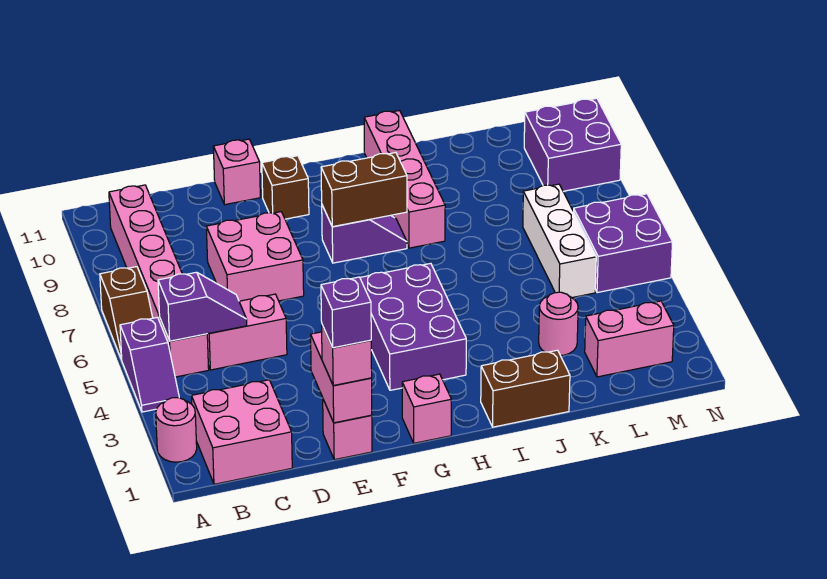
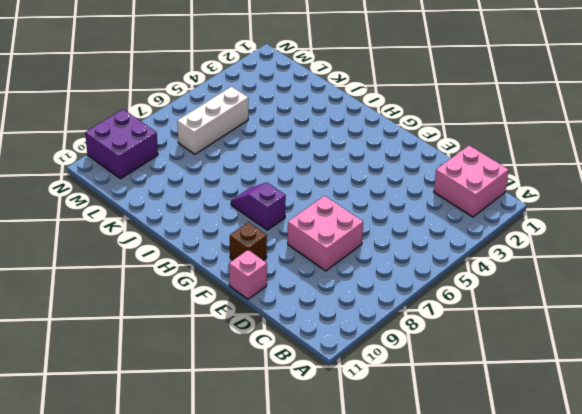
none -> pink round brick A2 level 1
none -> purple slope A4:A5 level 1 top 5
none -> brown slope A6:A7 level 1 top 7

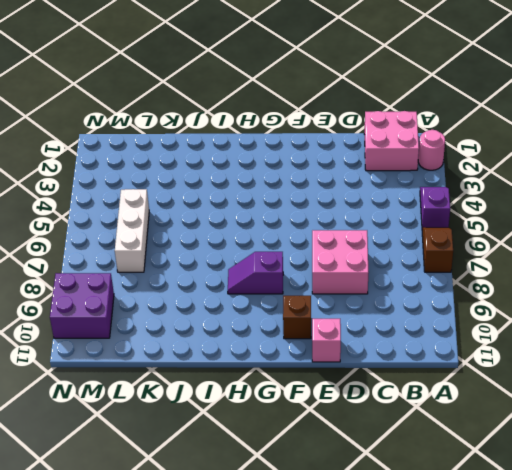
none -> pink brick B5:B10 level 1
none -> pink brick C5:D5 level 1
none -> pink brick E1 level 1

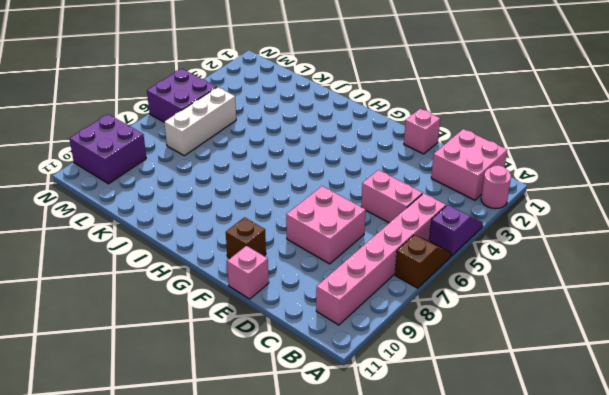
none -> pink brick G1 level 1
none -> purple brick G3:H5 level 1
none -> purple slope G8:H8 level 1 top G

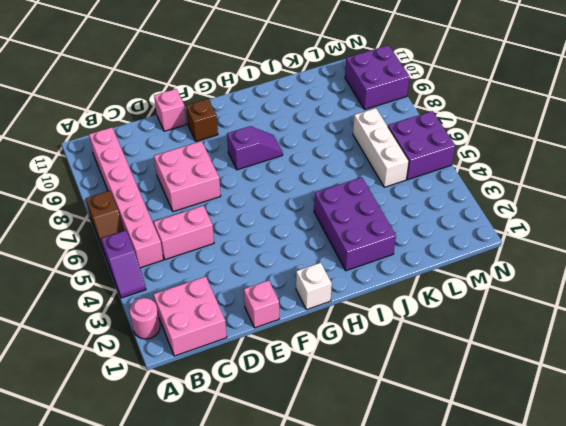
white brick G1 level 1 -> pink brick G1 level 1
purple brick I2:J4 level 1 -> purple brick G3:H5 level 1
none -> brown brick I1:J1 level 1
none -> pink brick I8:I11 level 1
none -> pink round brick K3 level 1

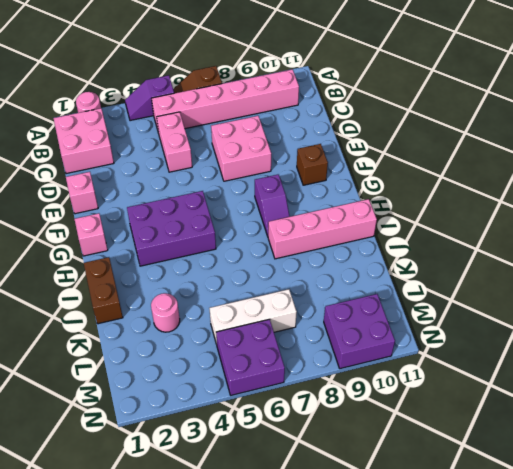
none -> pink brick E11 level 1
none -> pink brick L2:M2 level 1
none -> purple slope B5:C5 level 2 top B

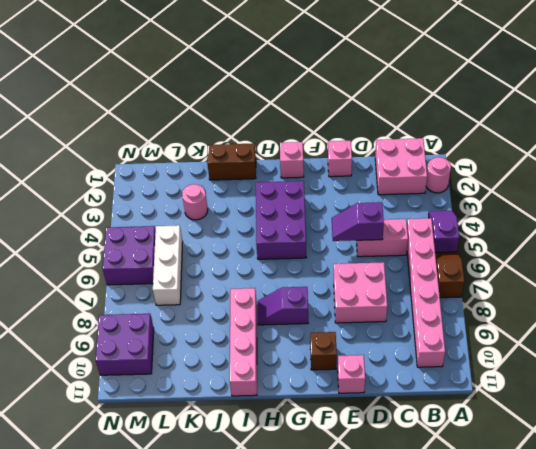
purple slope D5:E5 level 2 top D -> purple slope B5:C5 level 2 top B
none -> pink brick L2:M2 level 1
none -> pink brick E1:E2 level 2
none -> brown brick G8:H8 level 2

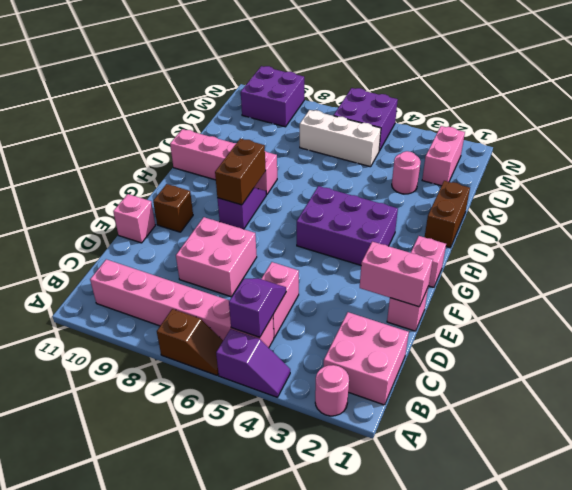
none -> pink brick E1 level 3
none -> purple brick E1 level 4

